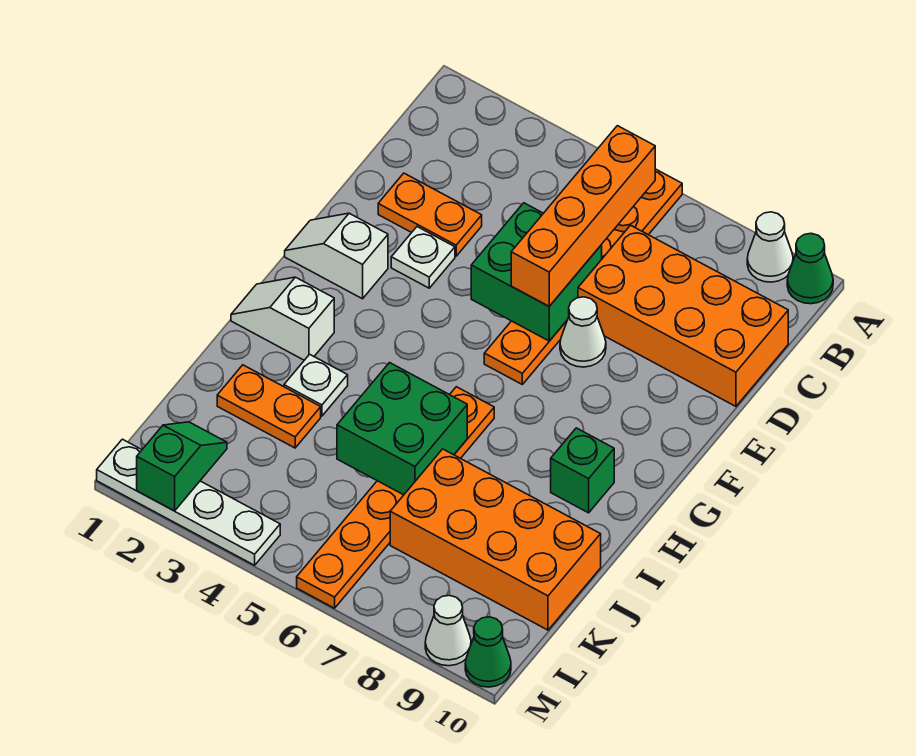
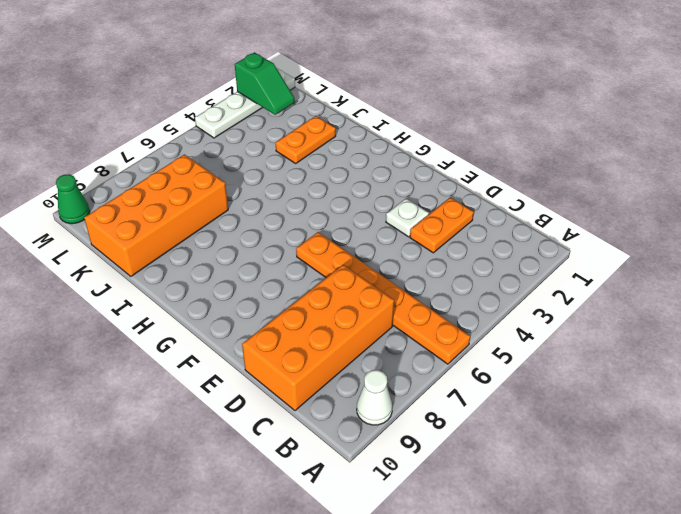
none -> green cone A10 level 1
none -> white cone E7 level 1
none -> white slope F1:F2 level 1 top 2

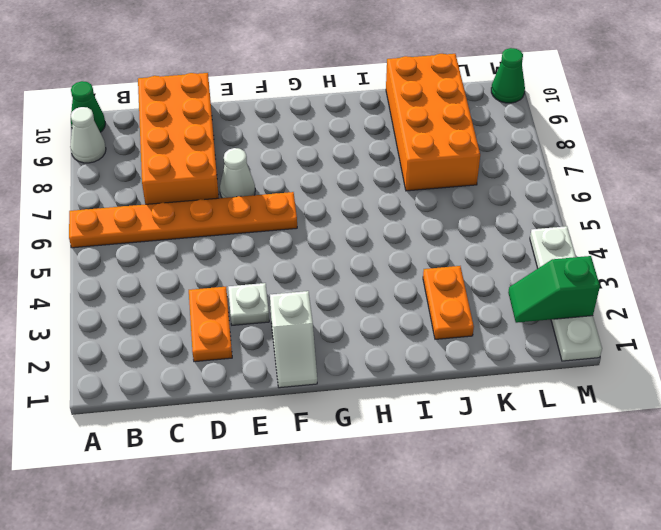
none -> white slope H1:H2 level 1 top 2
none -> orange plate H6:M6 level 1
none -> green brick H9 level 1

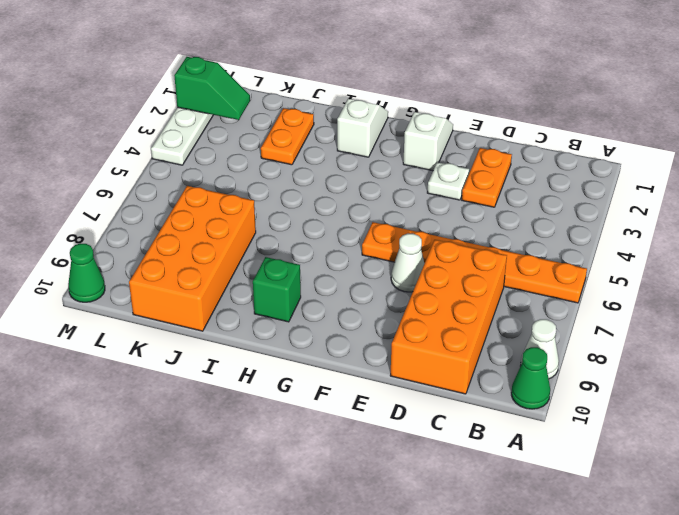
none -> orange plate H6:M6 level 1
none -> white plate I3 level 1
none -> white cone M9 level 1

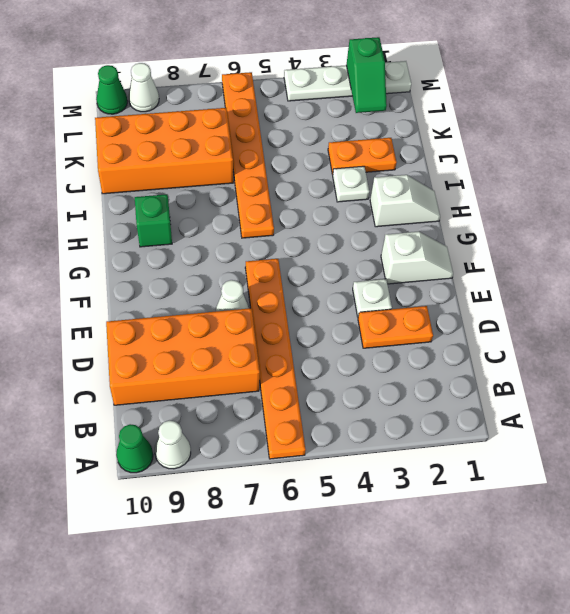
none -> green brick D5:E6 level 2
none -> green brick I5:J6 level 2
none -> orange brick B6:E6 level 3

